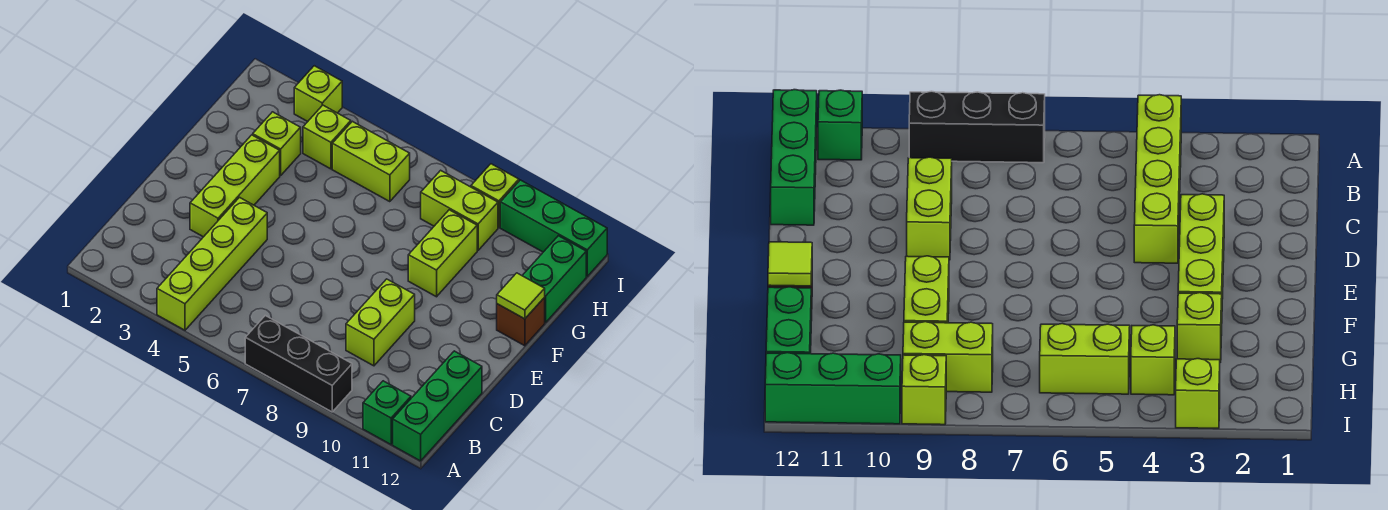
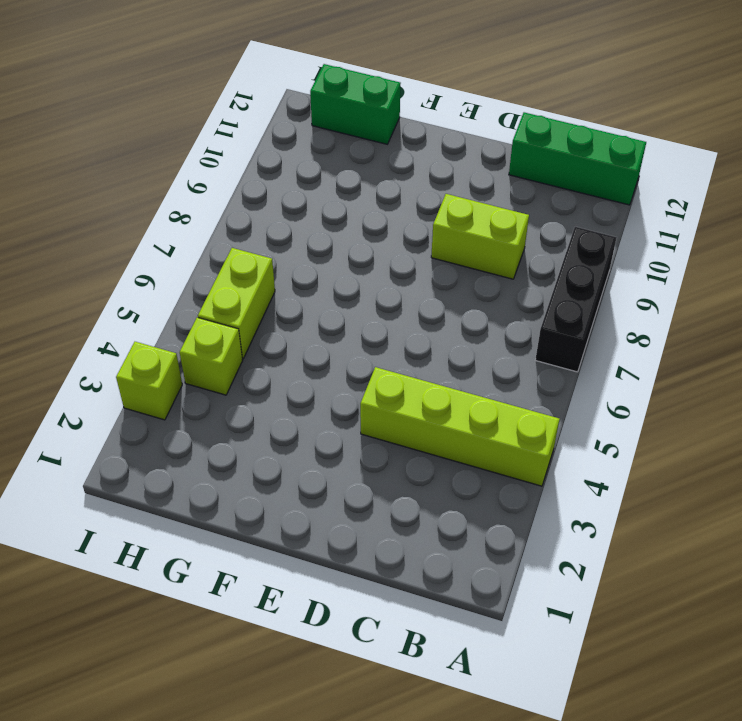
none -> green brick A11 level 1
none -> lime brick D3:F3 level 1
none -> lime brick F9:G9 level 1

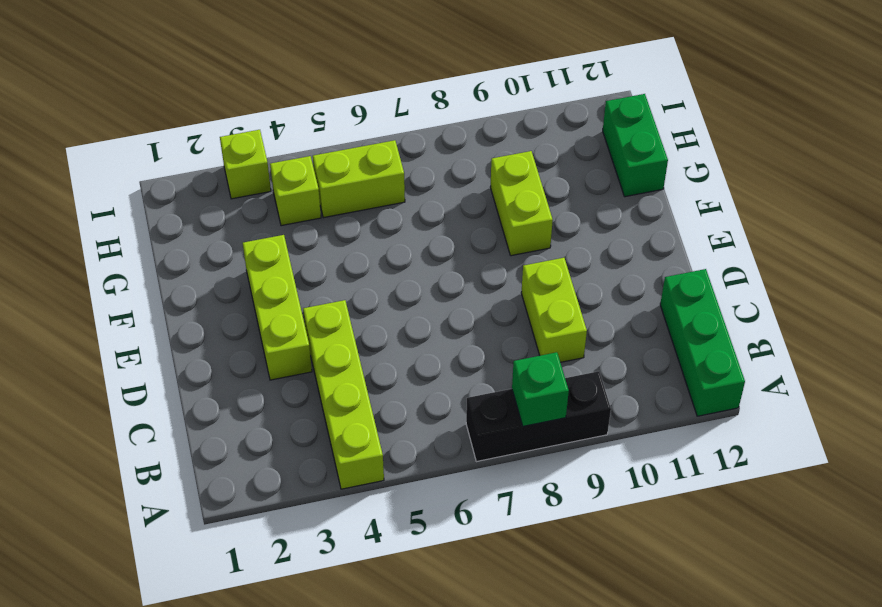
green brick A8 level 2 -> green brick A11 level 1
none -> brown brick F12 level 1
none -> lime brick G3 level 1
none -> lime brick H8:H9 level 1

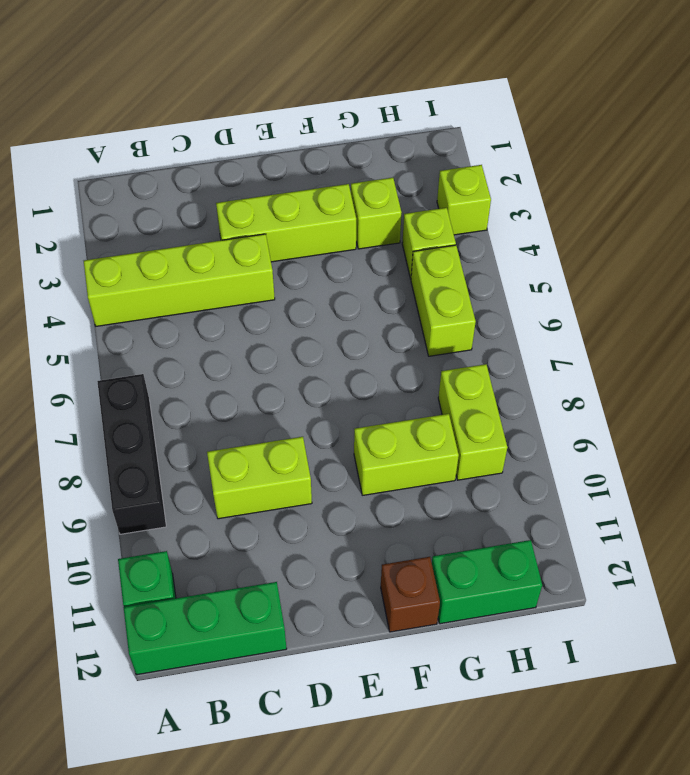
none -> lime brick I9 level 1
none -> green brick I10:I12 level 1
none -> lime tile F12 level 2

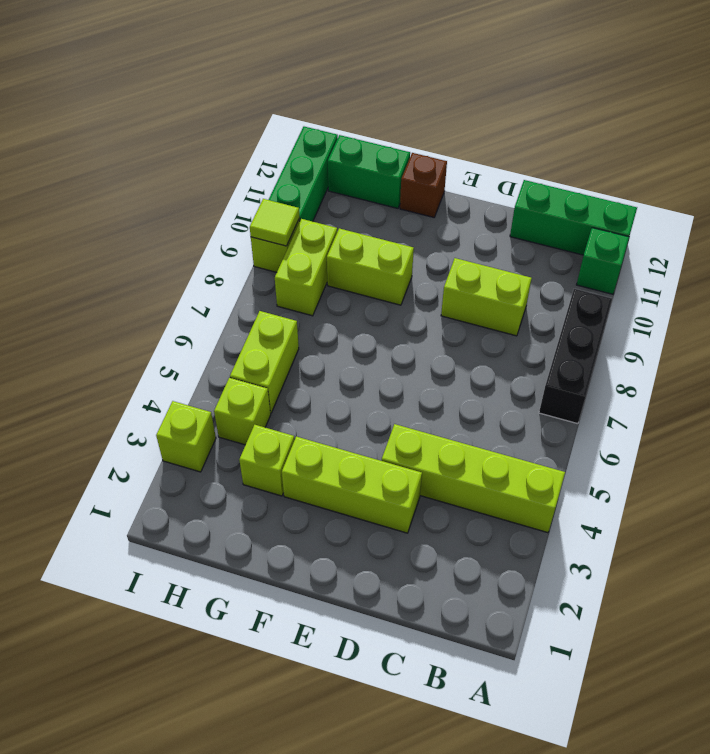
lime tile I9 level 2 -> lime tile F12 level 2

